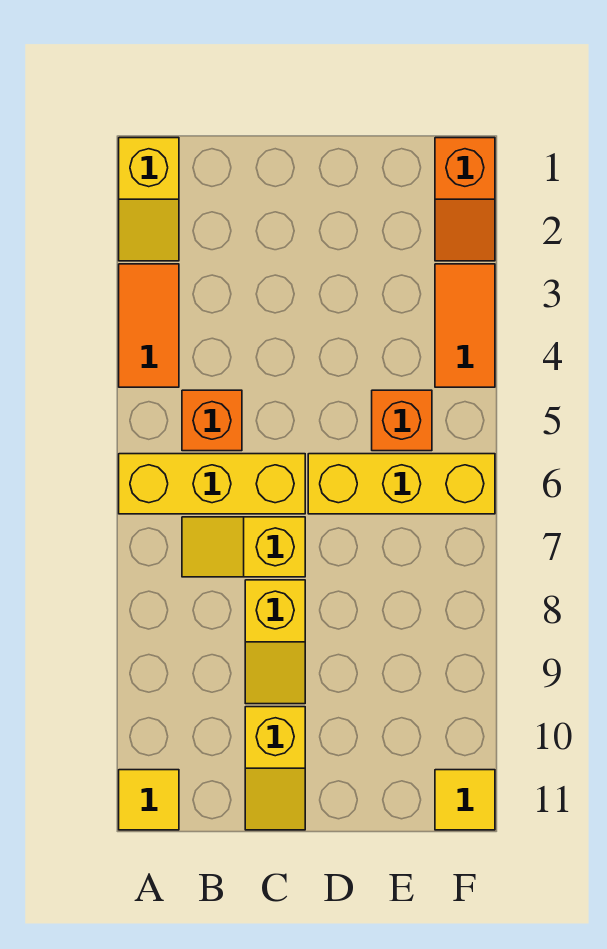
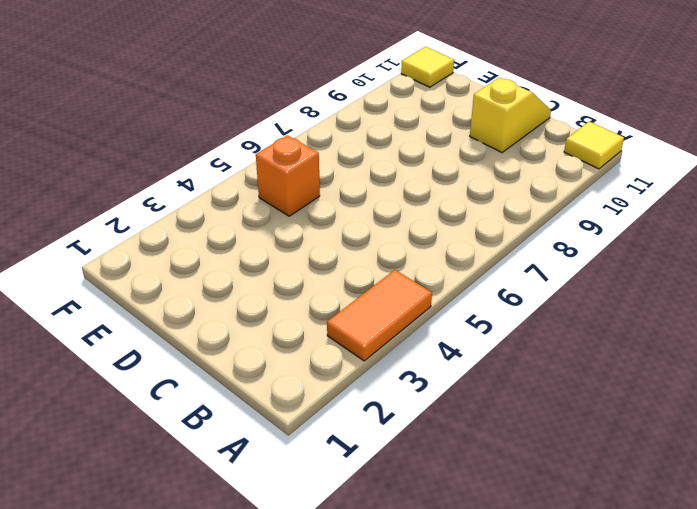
none -> yellow slope A1:A2 level 1 top 1
none -> yellow brick A6:C6 level 1
none -> orange brick B5 level 1

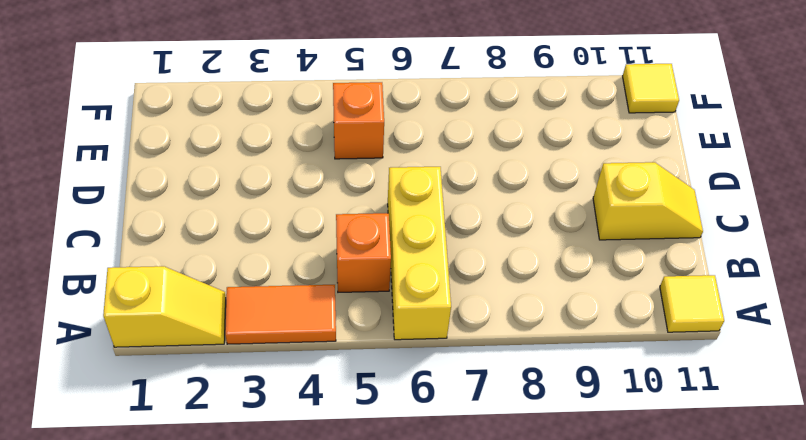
none -> yellow slope B7:C7 level 1 top C
none -> yellow slope C8:C9 level 1 top 8
none -> yellow brick D6:F6 level 1

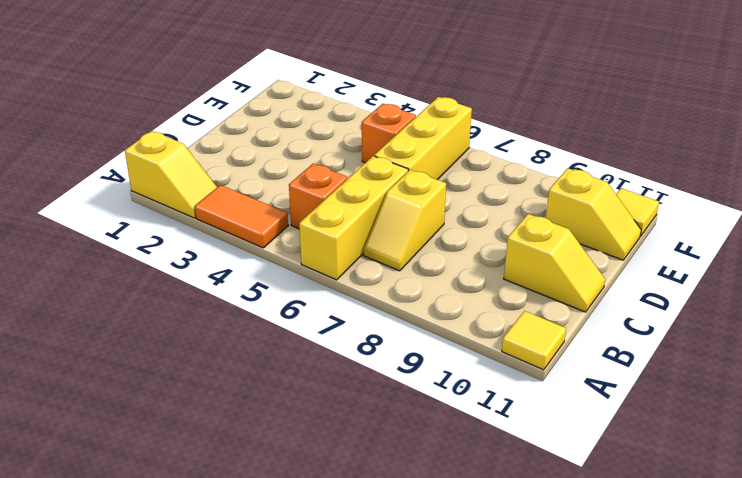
yellow slope E10:E11 level 1 top 10 -> yellow slope C8:C9 level 1 top 8
none -> orange slope F1:F2 level 1 top 1
none -> orange tile F3:F4 level 1

